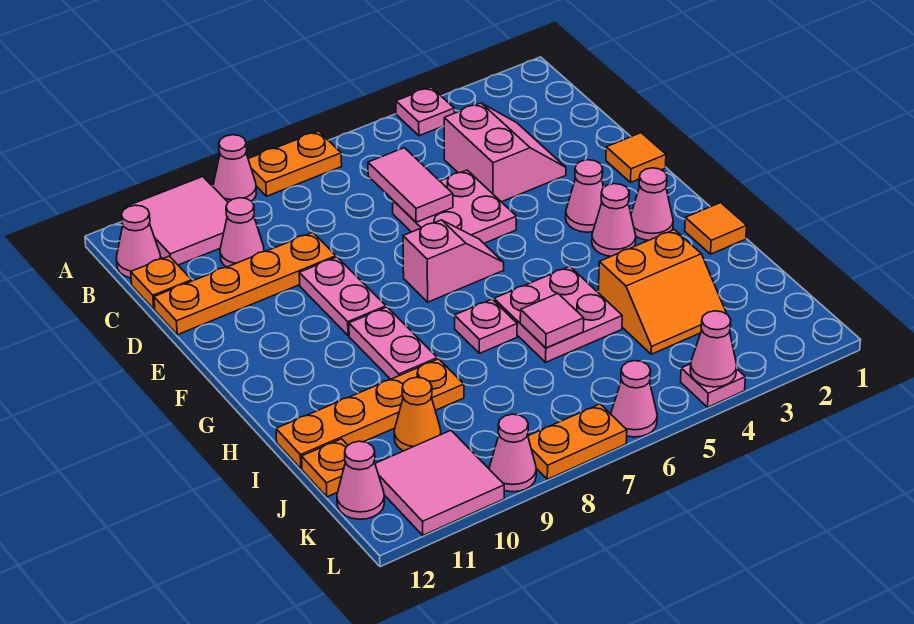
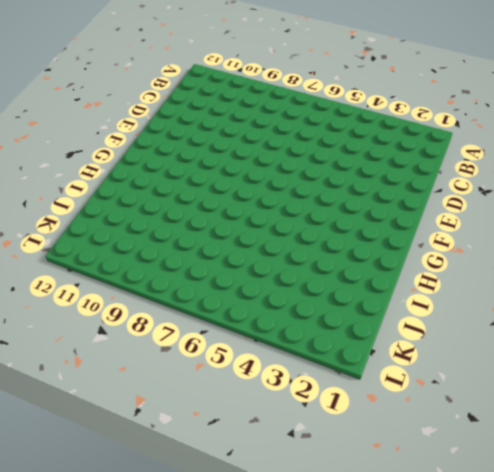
none -> pink plate A4 level 1
none -> orange plate A7:A8 level 1
none -> pink cone A9 level 1
none -> pink tile A10:B11 level 1

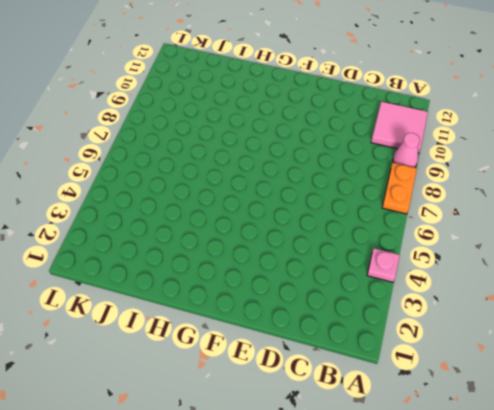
none -> pink cone B12 level 1
none -> pink slope C3:D4 level 1 top 4
none -> pink cone C10 level 1
none -> orange plate C12 level 1

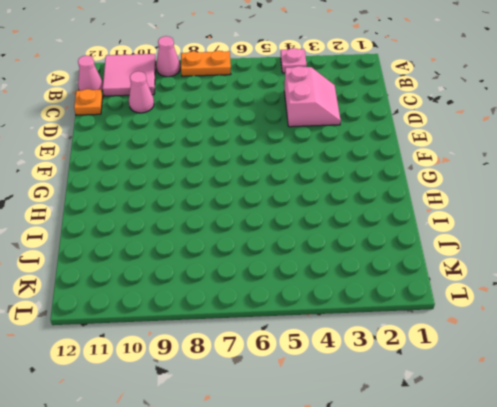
none -> pink plate D5:E6 level 1
none -> orange plate D9:D12 level 1
none -> orange tile E1 level 1
none -> pink plate E9:F9 level 1

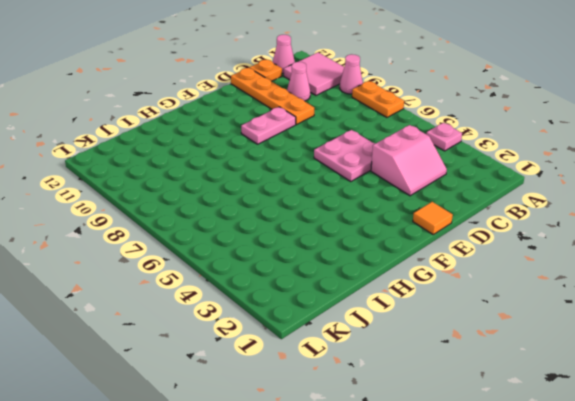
none -> pink cone F3 level 1
none -> pink slope F6:F7 level 1 top 7
none -> pink cone G2 level 1
none -> pink cone G3 level 1

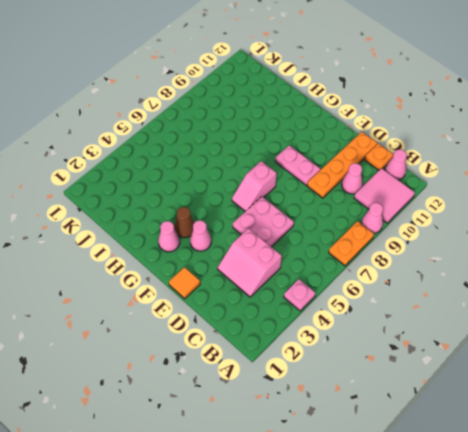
brown cone G3 level 1 -> pink cone G3 level 1
none -> pink plate G9:H9 level 1
none -> orange tile H1 level 1
none -> pink plate H5:I6 level 1
none -> pink plate H7 level 1

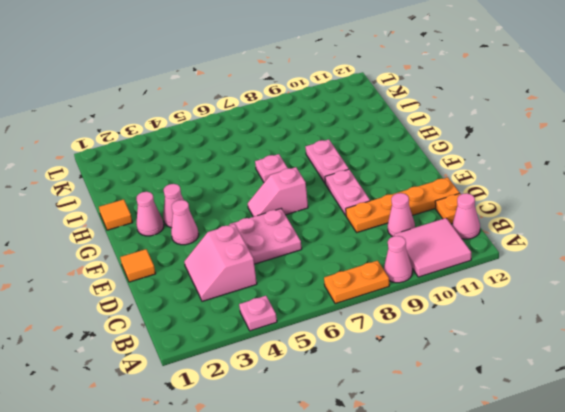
none -> pink plate H5:I6 level 1
none -> orange slope I3:J4 level 1 top I
none -> orange plate I9:I12 level 1
none -> orange cone J10 level 1

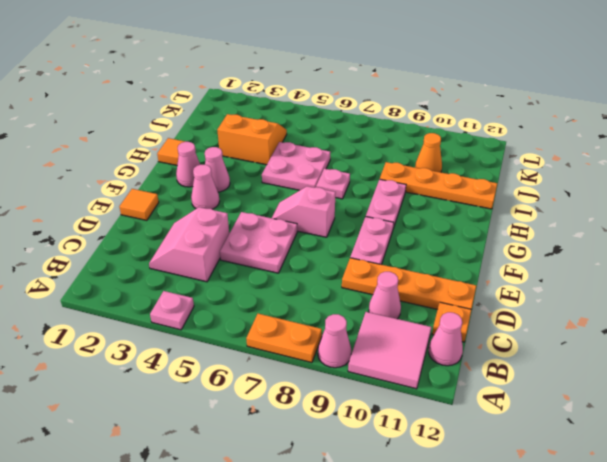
none -> orange plate J12 level 1
none -> pink tile K10:L11 level 1
none -> pink cone K12 level 1
none -> pink plate L4 level 1

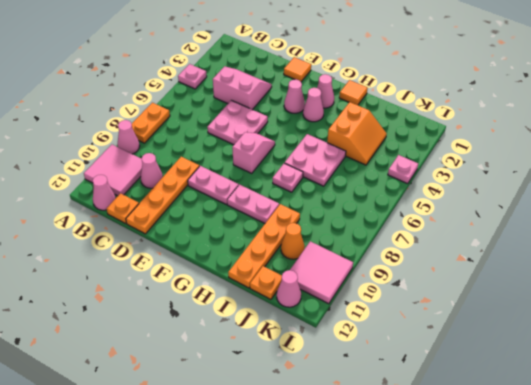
none -> pink cone L6 level 1
none -> orange plate L7:L8 level 1
none -> pink cone L9 level 1
none -> pink tile C6:D6 level 2

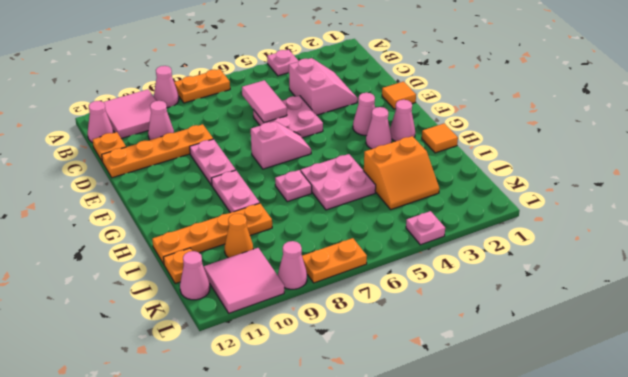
none -> pink cone L6 level 1
none -> pink tile I6 level 2
none -> pink cone L4 level 2

